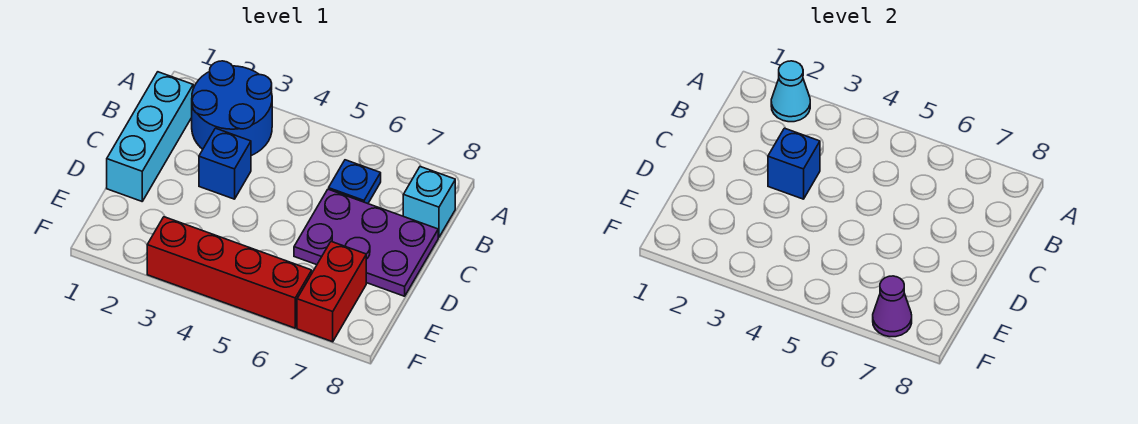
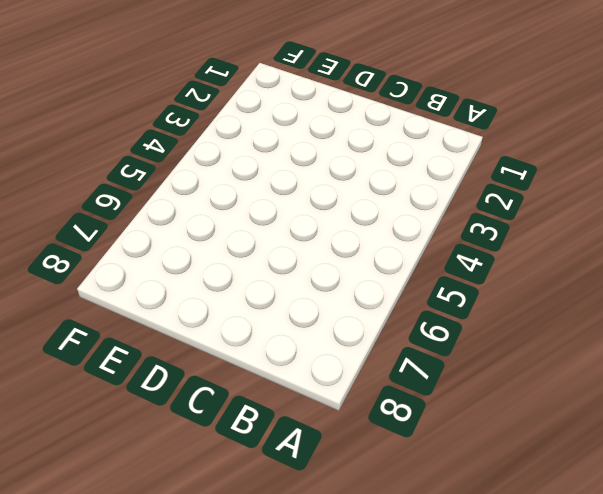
none -> blue round brick A2:B3 level 1
none -> cyan brick B1:D1 level 1

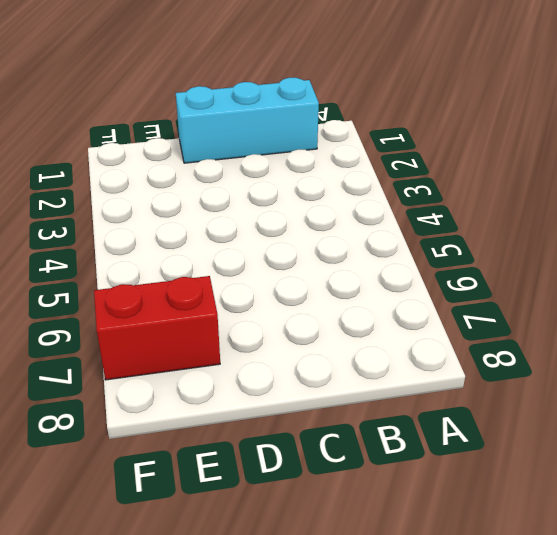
none -> blue round brick A2:B3 level 1
none -> blue plate B6 level 1

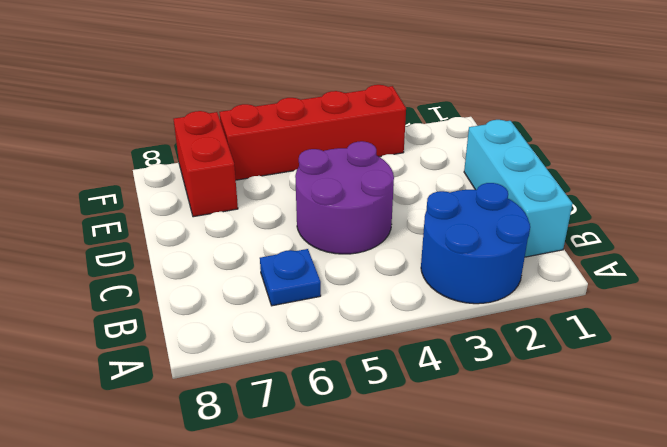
purple round brick C4:D5 level 1 -> none
none -> cyan brick B8 level 1
none -> blue brick C3 level 1

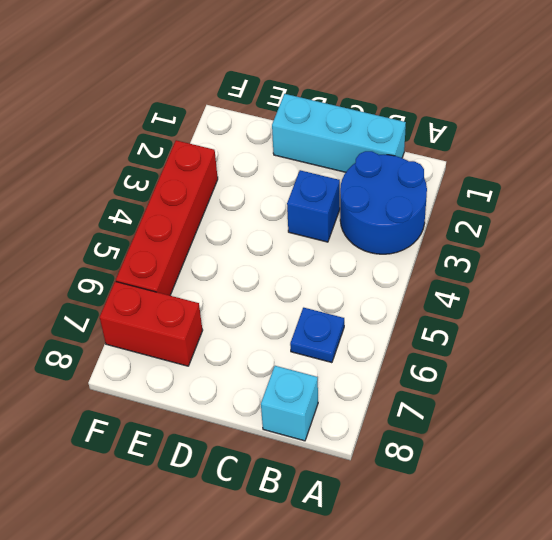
none -> purple plate C6:D8 level 1
none -> cyan cone A2 level 2

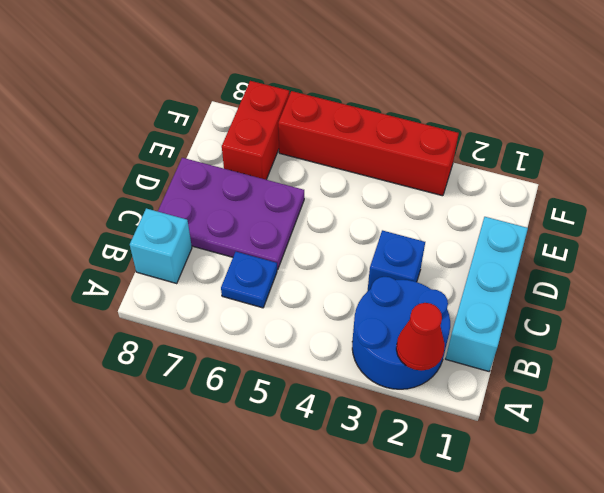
red cone A2 level 2 -> cyan cone A2 level 2
none -> blue brick C3 level 2
none -> purple cone F7 level 2

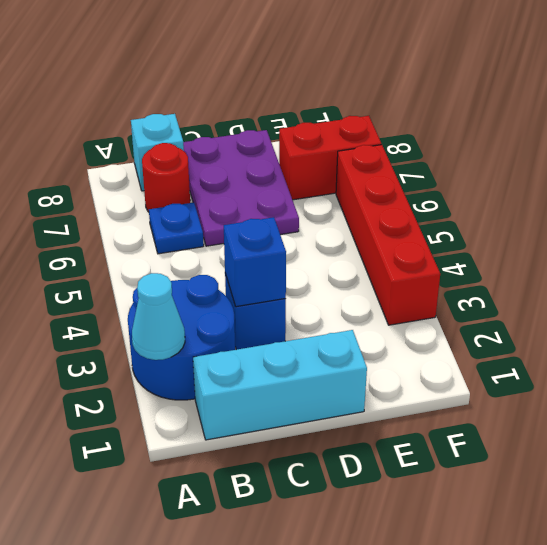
red round brick B7 level 1 -> none
none -> purple cone F7 level 2

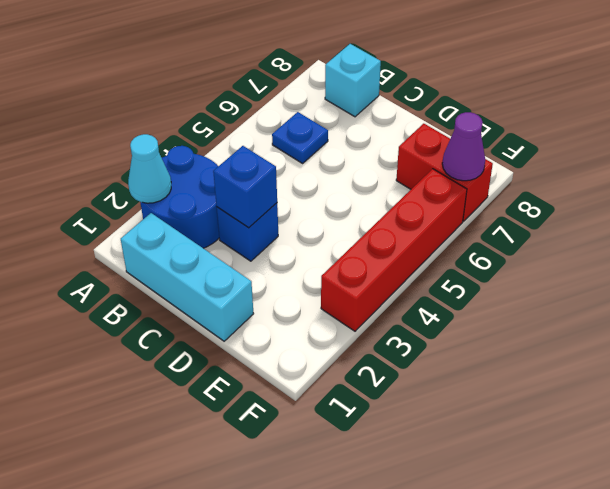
none -> purple plate C6:D8 level 1

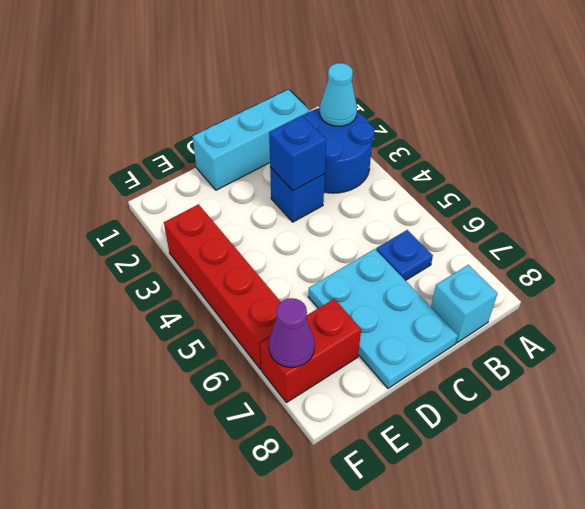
cyan plate C6:D8 level 1 -> purple plate C6:D8 level 1

